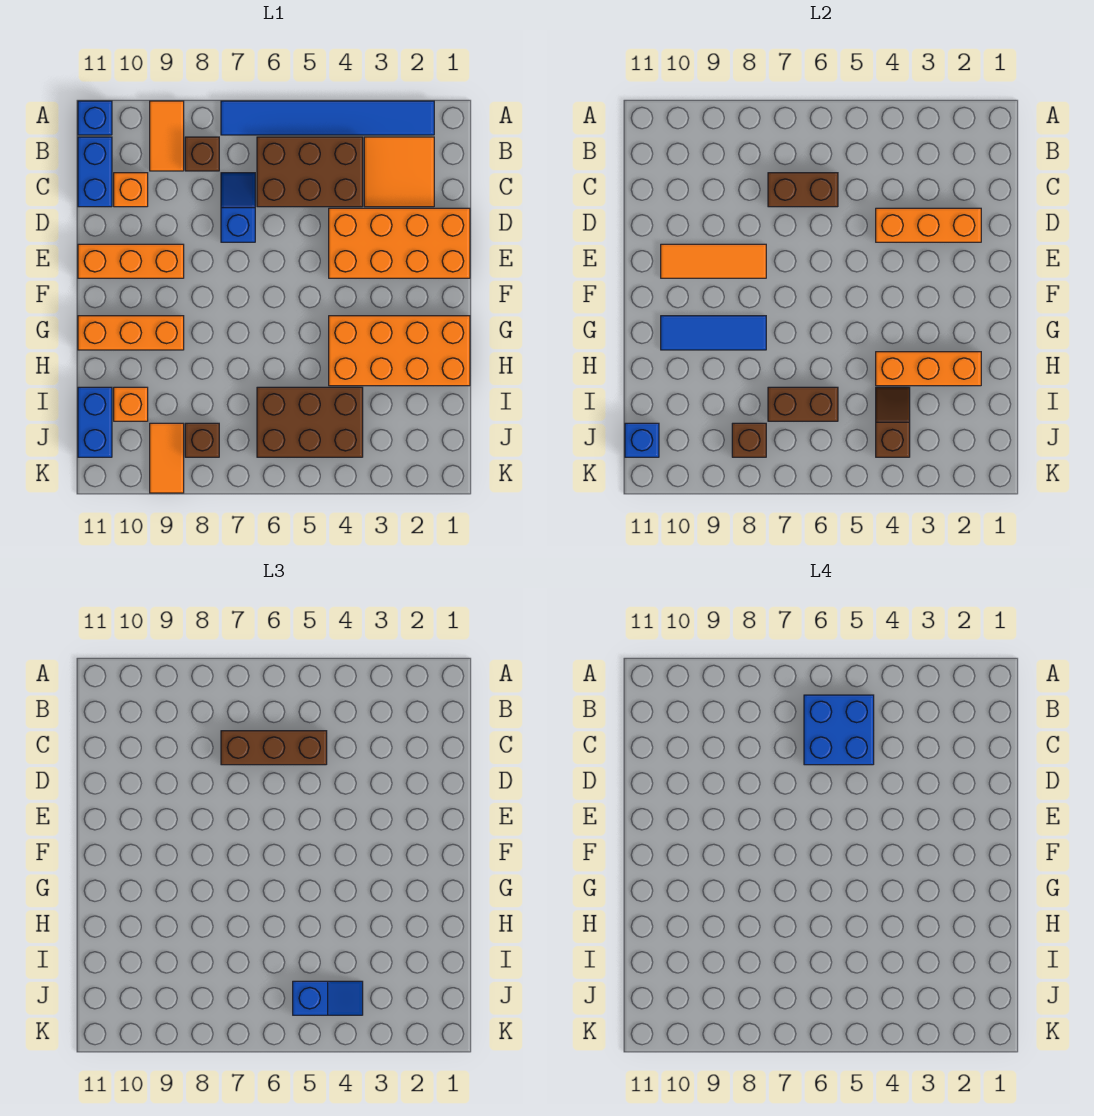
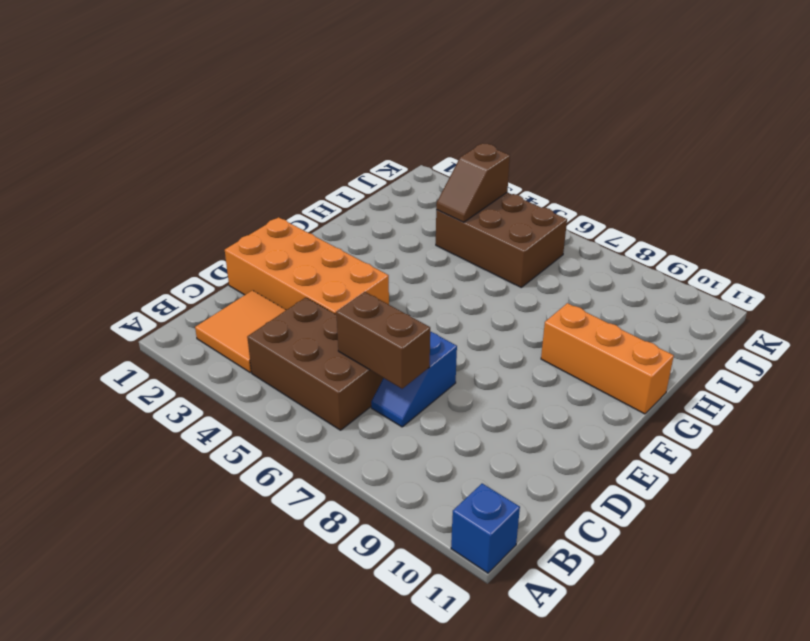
none -> blue tile A2:A7 level 1
none -> orange tile A9:B9 level 1
none -> brown brick B8 level 1
none -> blue brick B11:C11 level 1

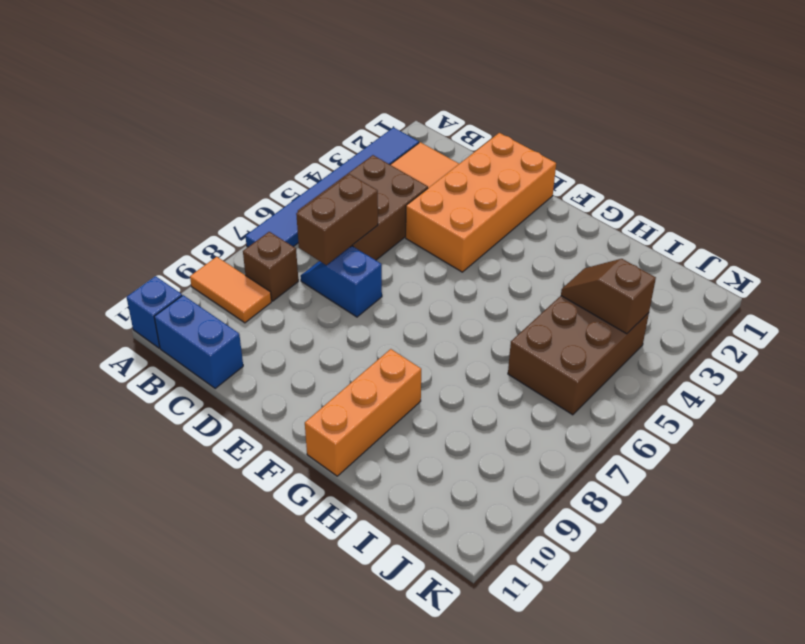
none -> orange brick C10 level 1
none -> orange brick E9:E11 level 1
none -> orange brick G1:H4 level 1
none -> orange brick I10 level 1

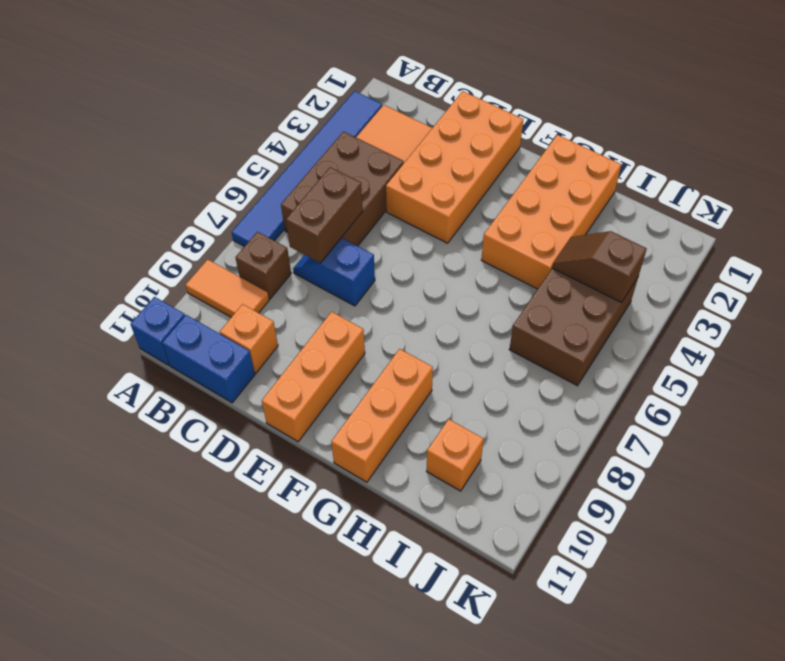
none -> blue brick I11:J11 level 1
none -> brown brick J8 level 1
none -> orange tile J9:K9 level 1
none -> orange brick D2:D4 level 2

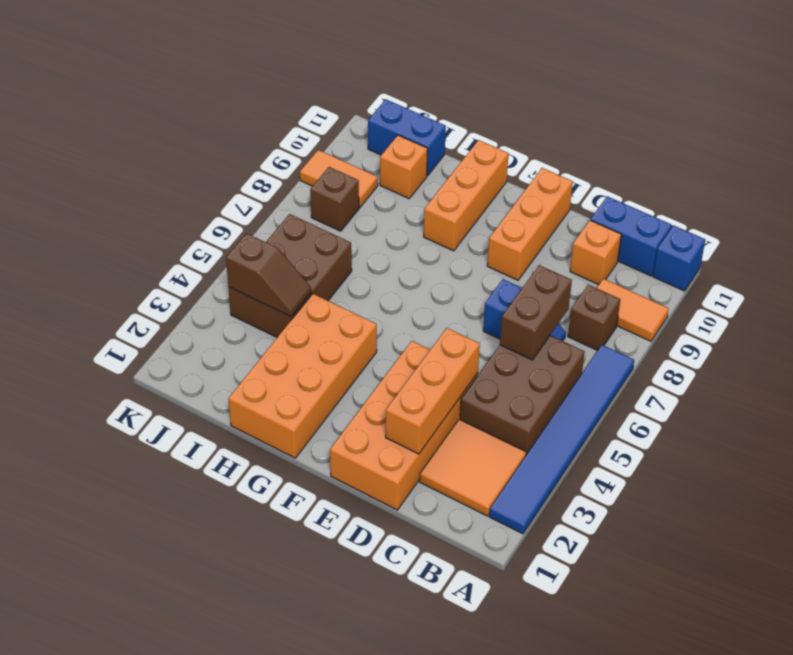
none -> orange tile E8:E10 level 2
none -> blue tile G8:G10 level 2
none -> orange brick H2:H4 level 2
none -> brown brick I6:I7 level 2

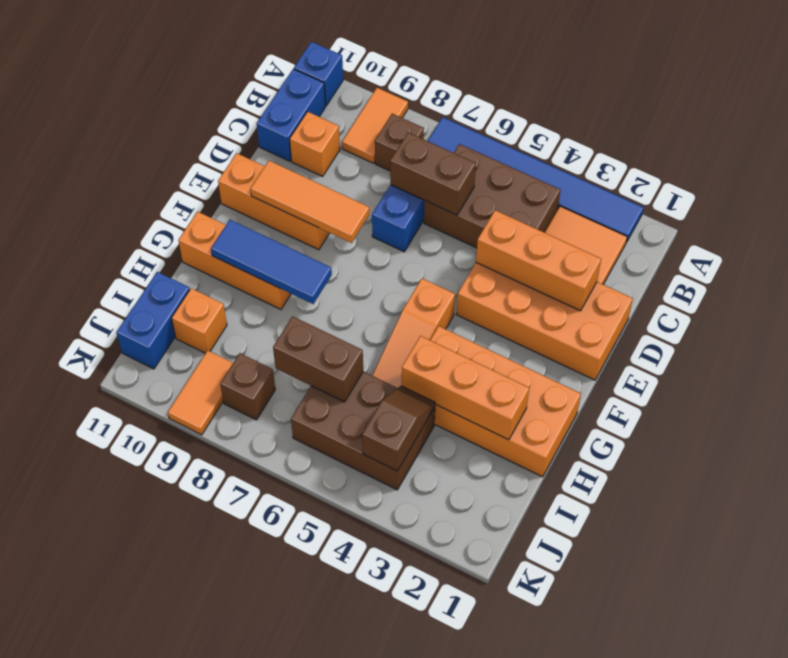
orange slope F5:H5 level 1 top F -> none
none -> brown brick J8 level 2
none -> blue brick J11 level 2
none -> brown brick C5:C7 level 3
none -> blue slope J4:J5 level 3 top 5

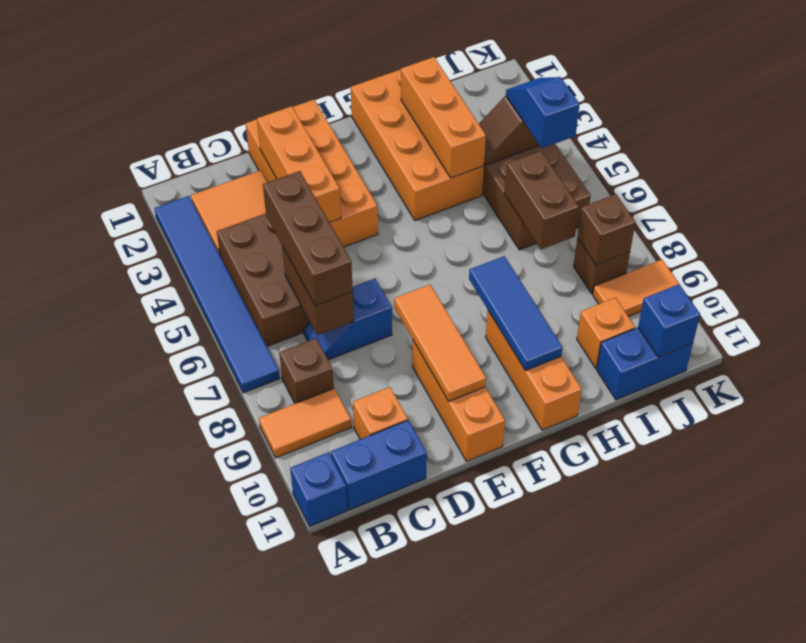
none -> blue brick B5:C6 level 4

